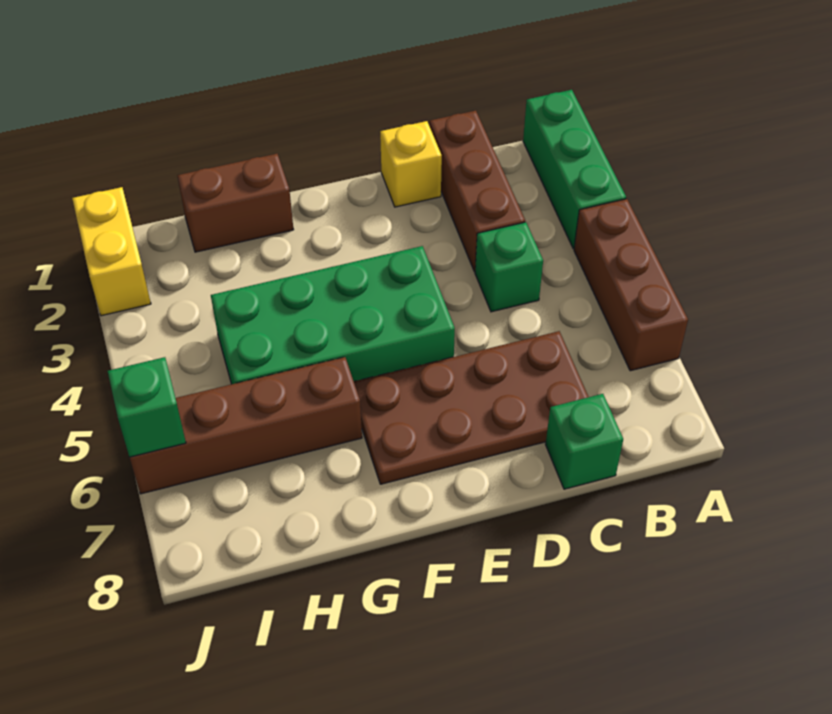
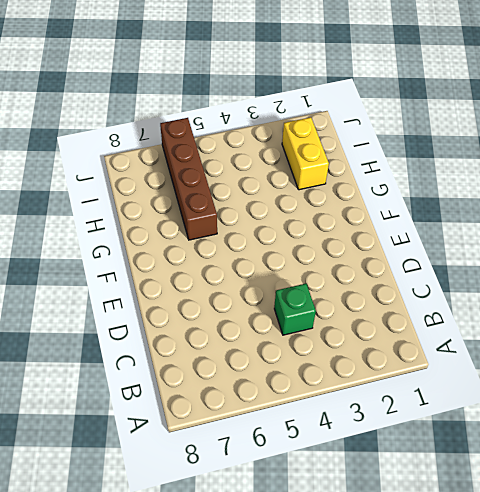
yellow brick H2:I2 level 1 -> yellow brick J1:J2 level 1
none -> green brick A1:A3 level 1
none -> brown brick A4:A6 level 1
none -> brown brick C1:C3 level 1

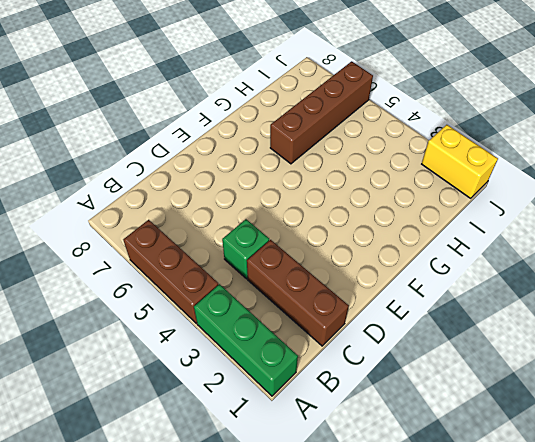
none -> brown plate C6:F7 level 1
none -> green brick C8 level 1
none -> yellow brick D1 level 1

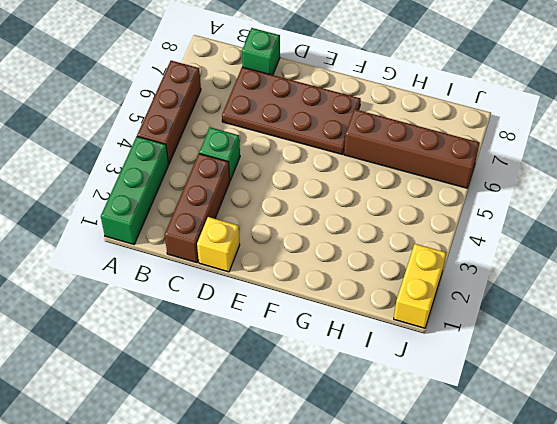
none -> green brick E4:H5 level 1
none -> brown brick G1:H1 level 1
none -> green brick J6 level 2

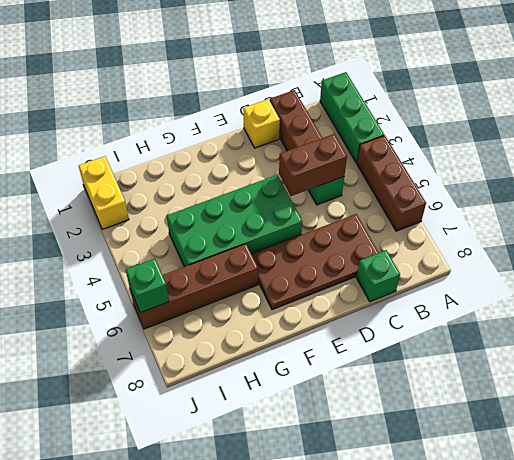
brown brick C4:D4 level 2 -> brown brick G1:H1 level 1

